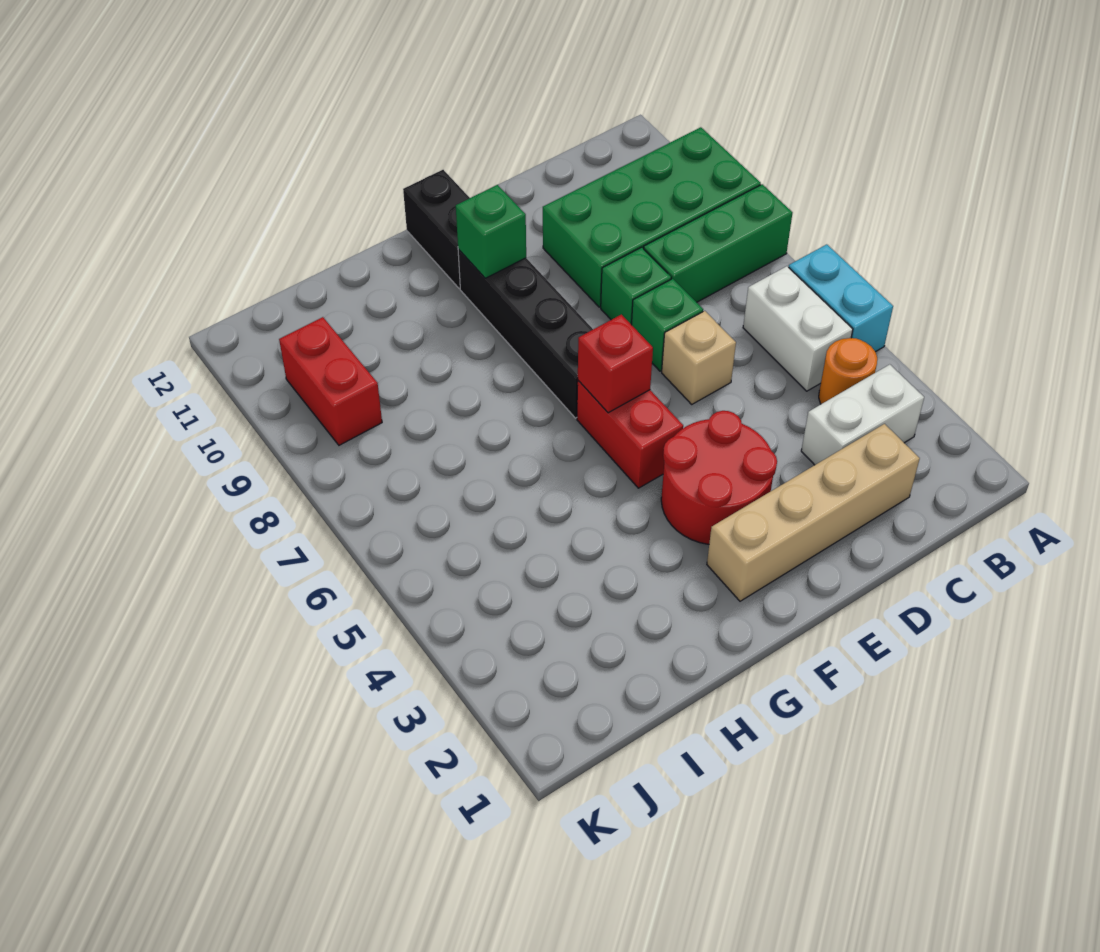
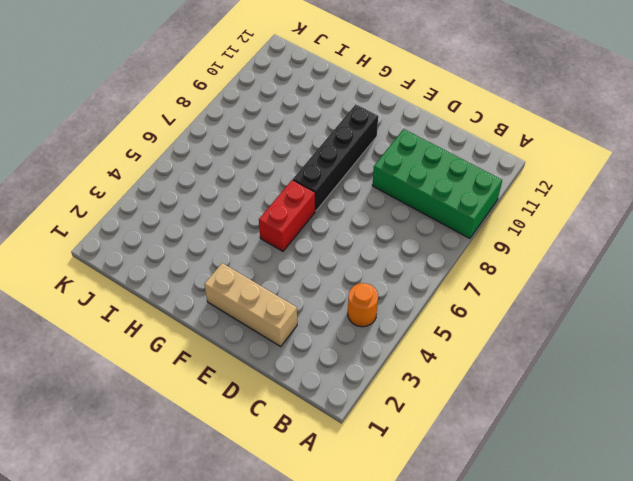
tan brick D2:F2 level 1 -> tan brick C2:F2 level 1
none -> cyan brick A5:A6 level 1
none -> green brick A8:C8 level 1
none -> white brick B3:C3 level 1

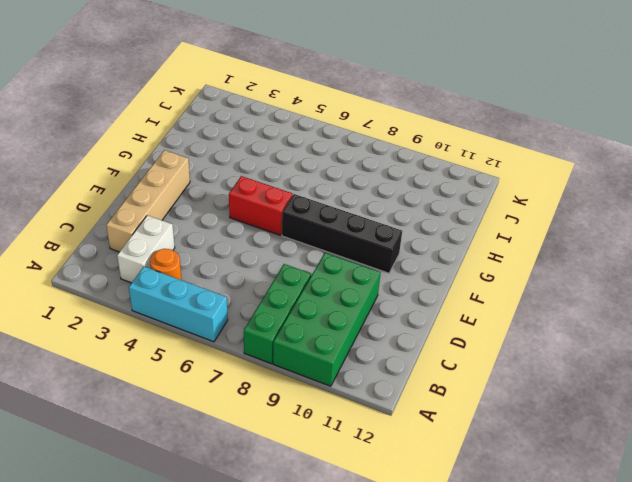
cyan brick A4:A6 level 1 -> cyan brick A5:A6 level 1
none -> white brick B5:B6 level 1
none -> tan brick D6 level 1
none -> green brick D7 level 1

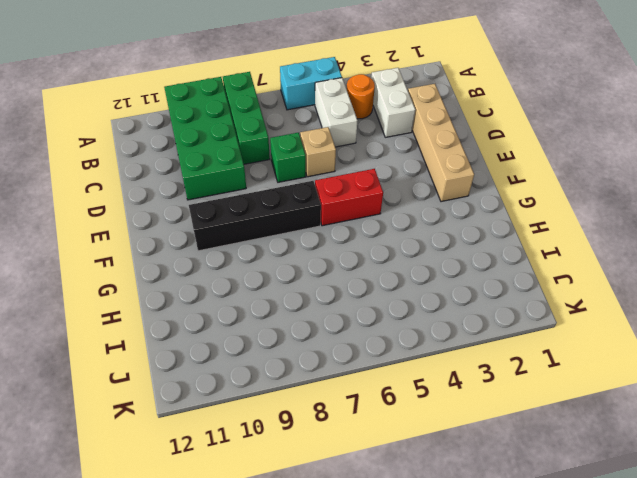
white brick B5:C5 level 1 -> white brick B5:B6 level 1
none -> green brick D8 level 1
none -> red round brick E3:F4 level 1
none -> black brick F11:F12 level 1

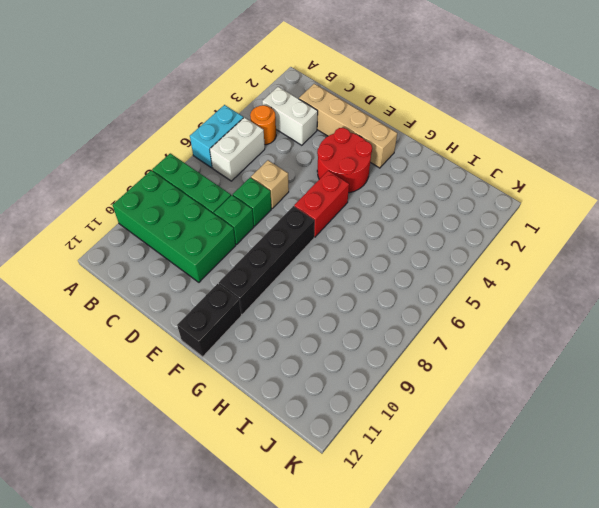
none -> red brick J9:J10 level 1
none -> red brick F6 level 2
none -> green brick F10 level 2

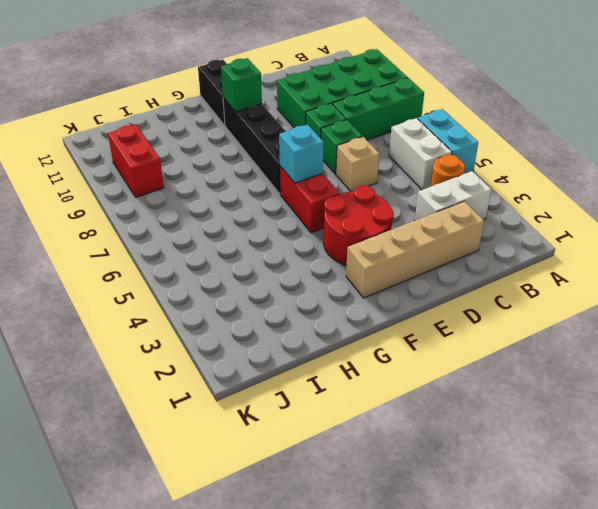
cyan brick F6 level 2 -> red brick F6 level 2

